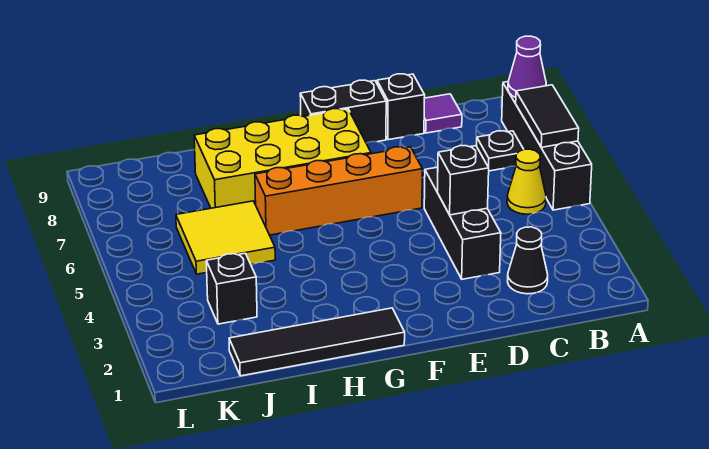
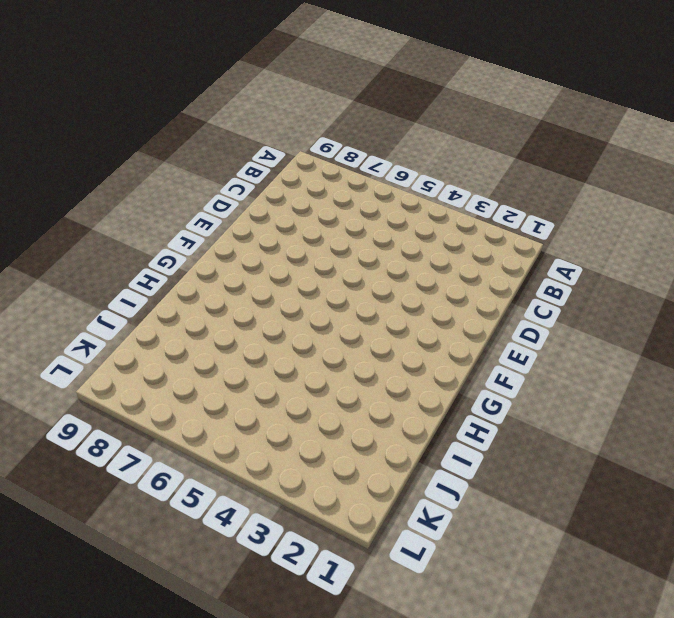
none -> black brick A5:A8 level 1
none -> yellow cone B5 level 1
none -> black plate B7 level 1

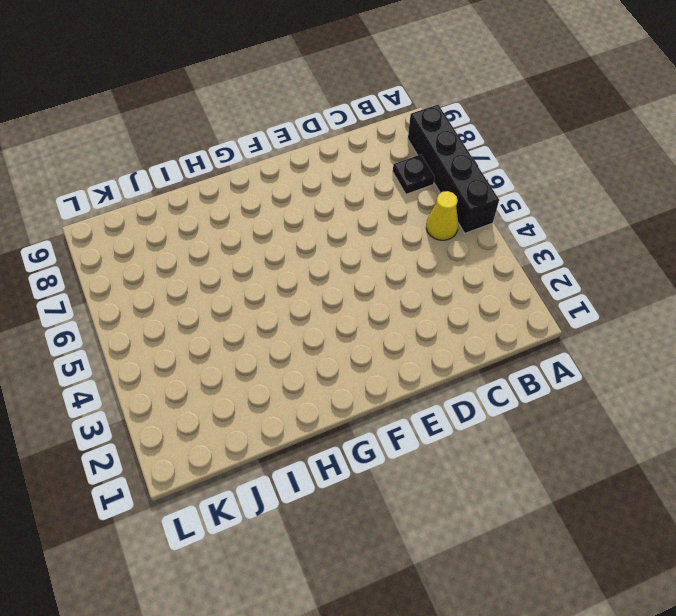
none -> black cone C2 level 1
none -> purple tile C9 level 1
none -> black brick D3:D5 level 1

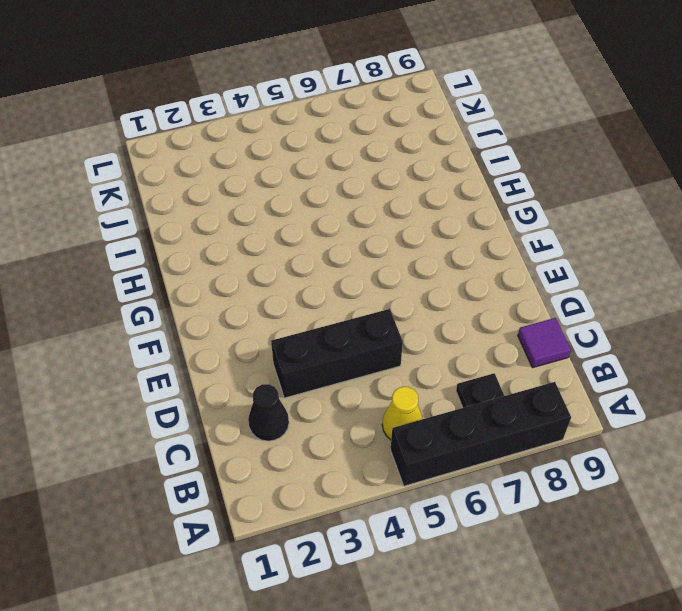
none -> black brick D9 level 1
none -> orange brick E6:H6 level 1
none -> black brick E9:F9 level 1

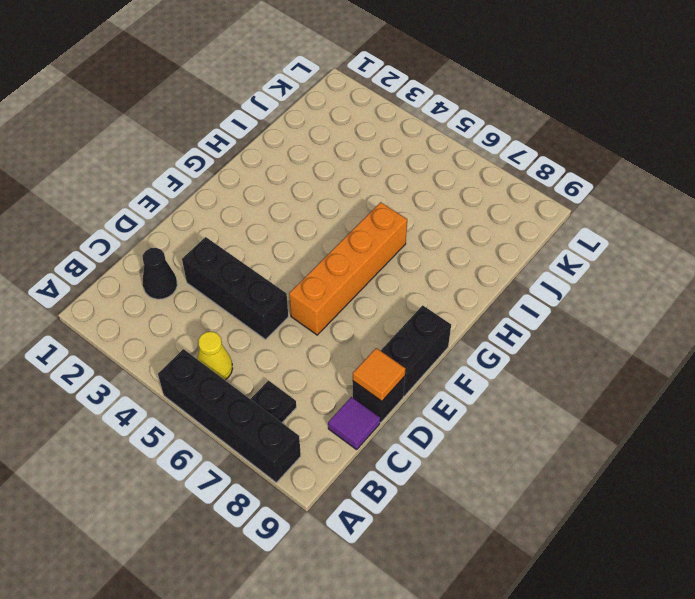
orange tile D9 level 2 -> none
none -> yellow brick F7:I8 level 1
none -> black tile G1:J1 level 1
none -> yellow tile I5:J6 level 1

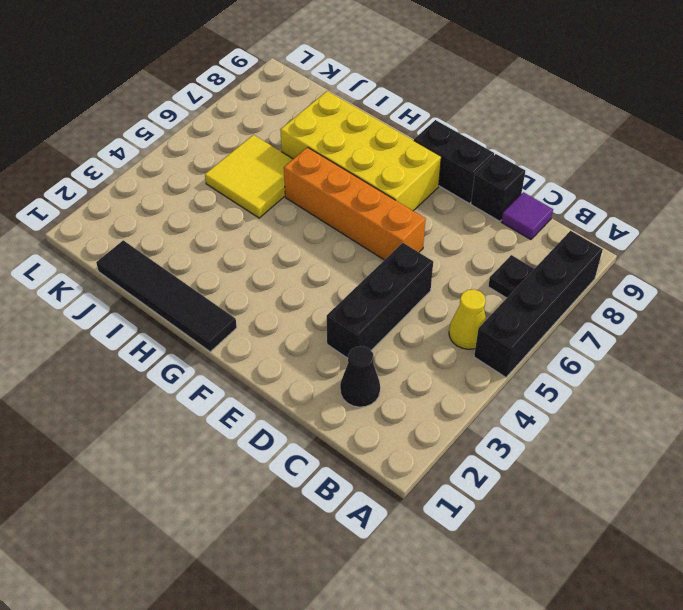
none -> black brick J3 level 1
none -> black tile A6:A7 level 2
none -> purple cone A8 level 2

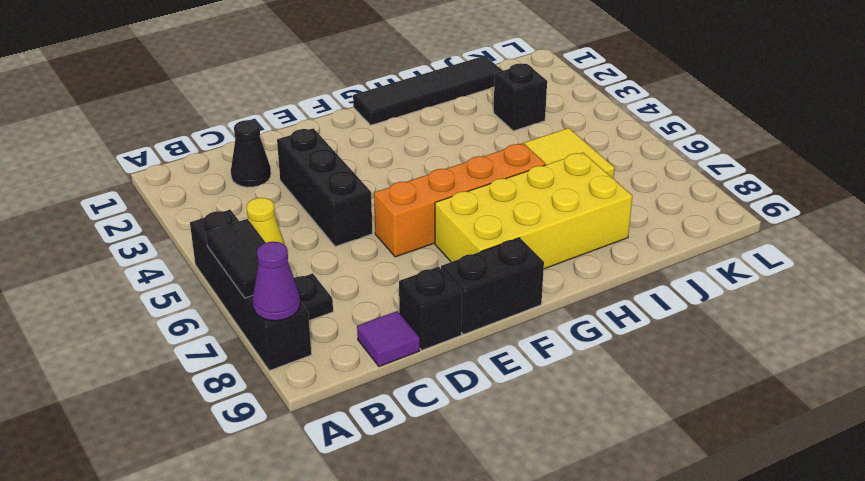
none -> black brick D4 level 2

